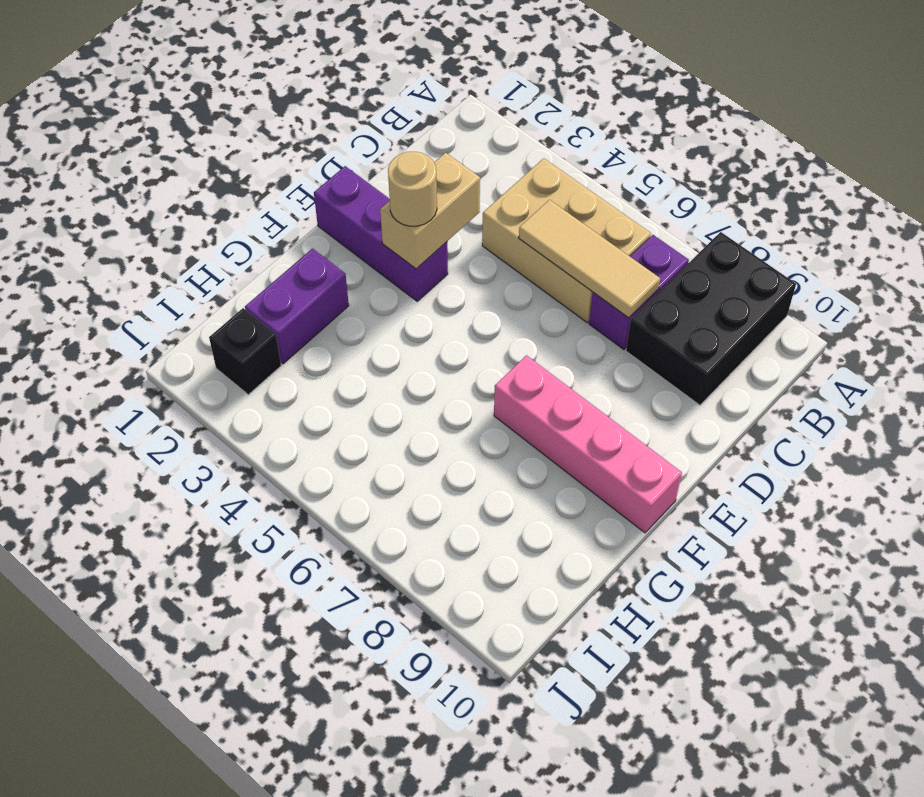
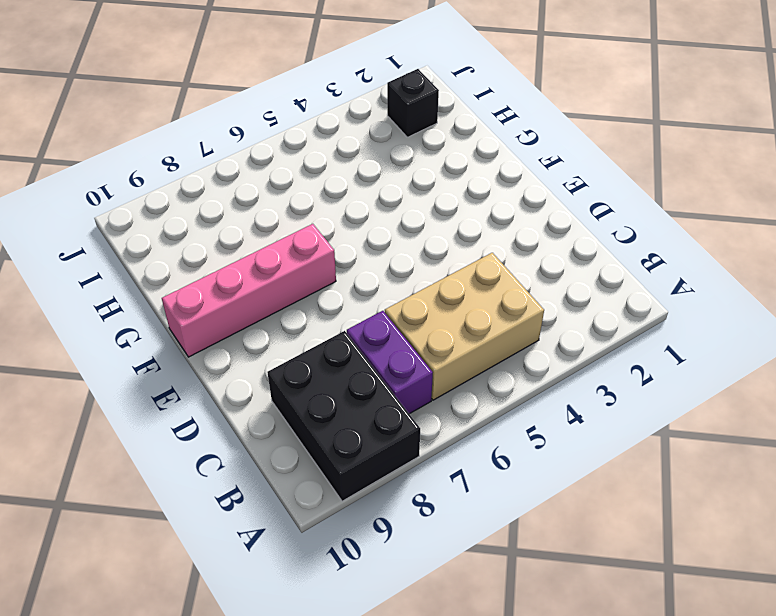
none -> purple brick E1:E3 level 1
none -> purple brick G2:H2 level 1

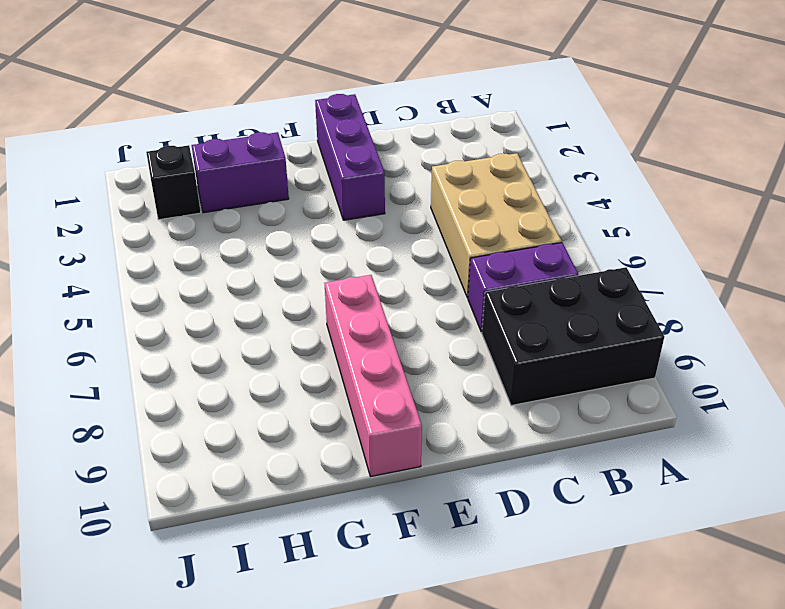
none -> tan tile C5:C7 level 2
none -> tan brick D3:E3 level 2

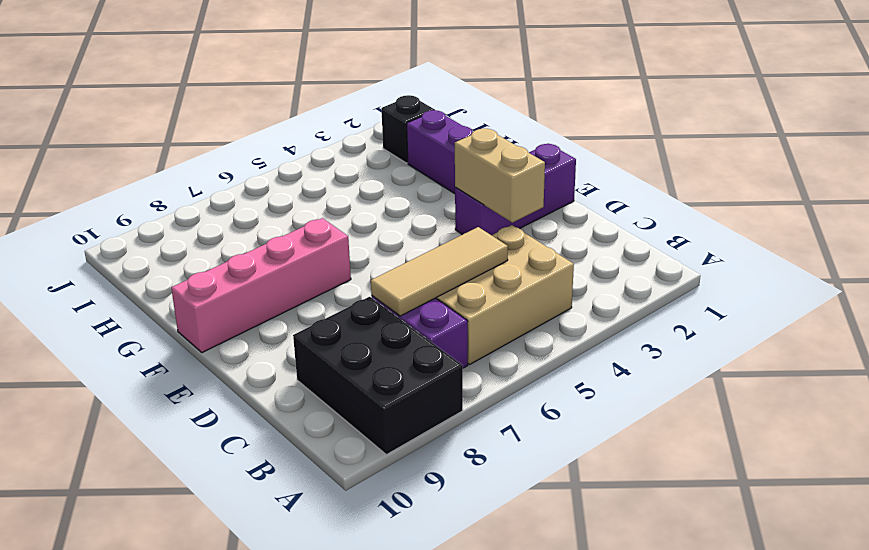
none -> tan round brick E3 level 3

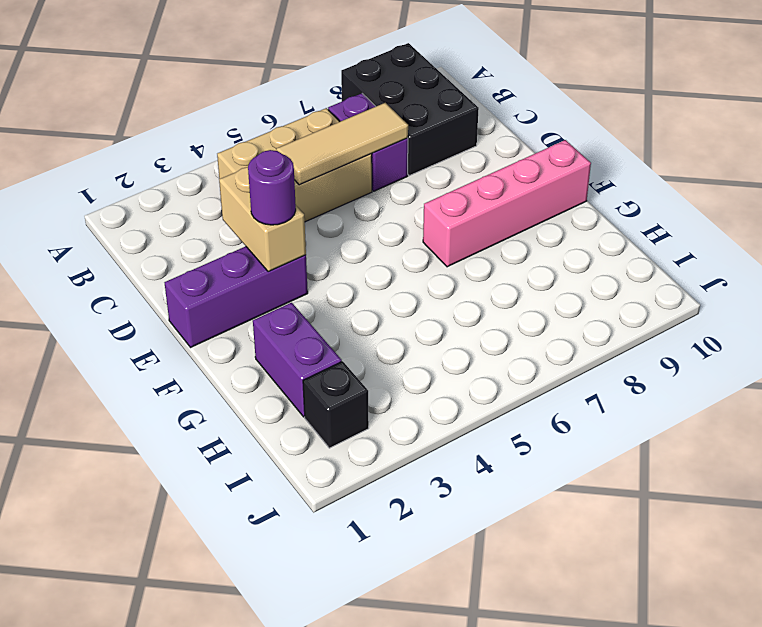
purple round brick E3 level 3 -> tan round brick E3 level 3

